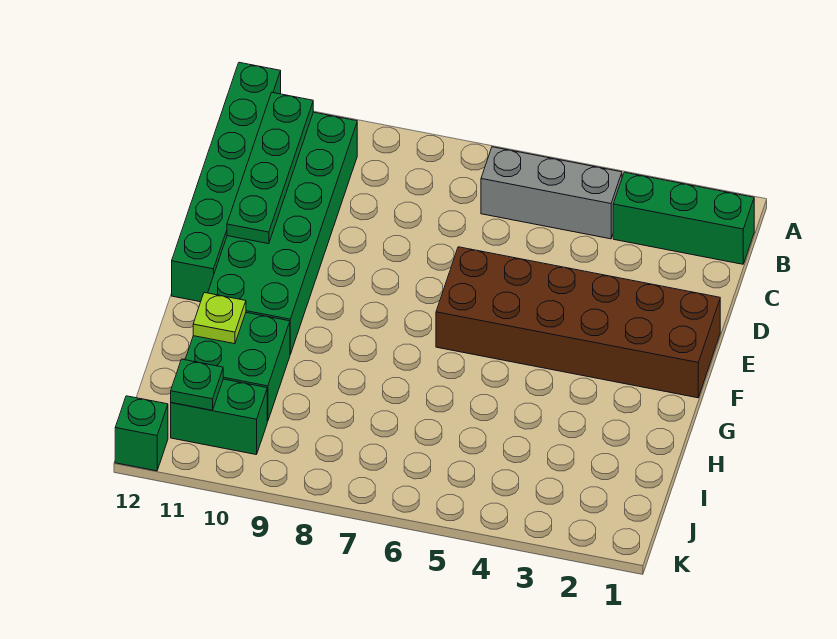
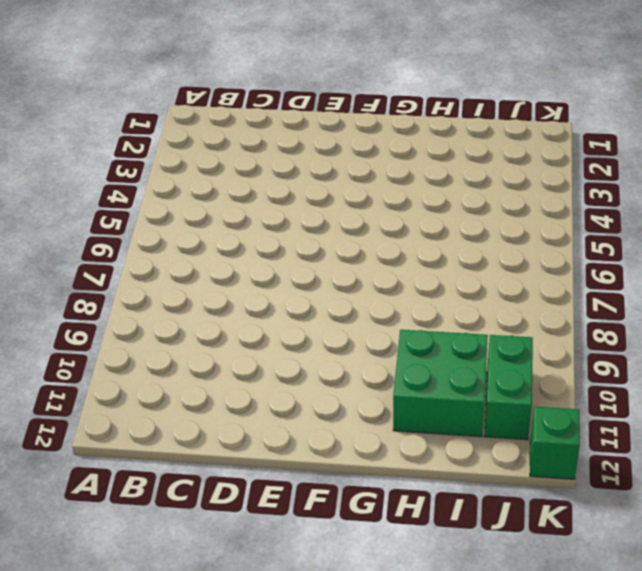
none -> green brick A12:F12 level 1
none -> green brick B1:B3 level 1

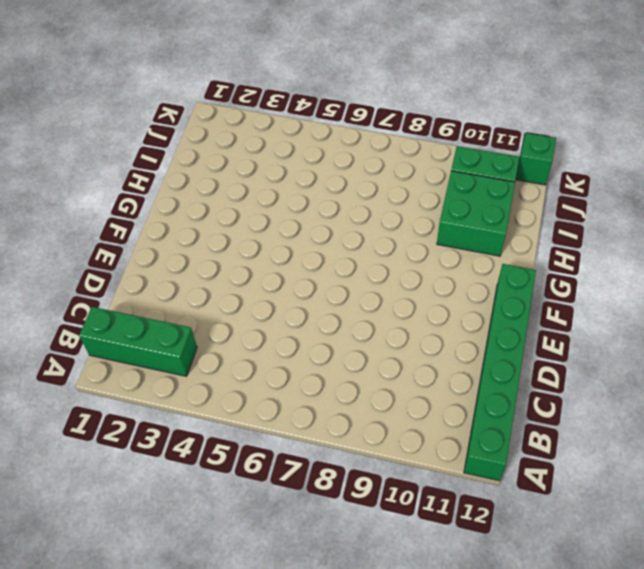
none -> grey brick B4:B6 level 1
none -> green brick B10:G11 level 1

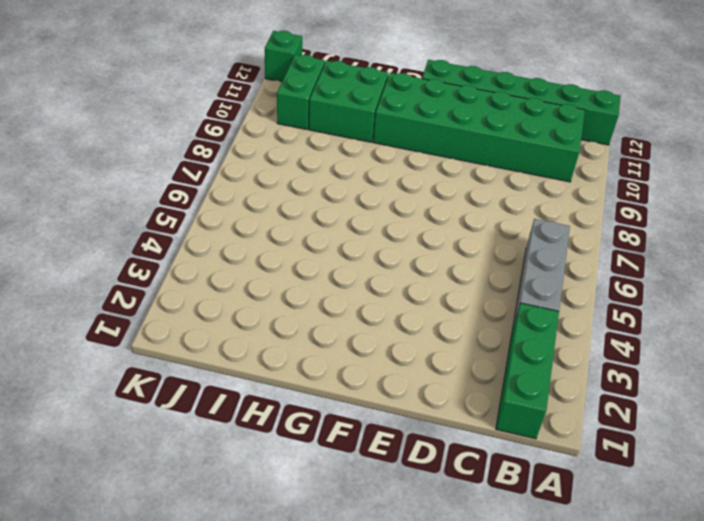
none -> brown brick E1:F6 level 1
none -> green plate B11:E11 level 2

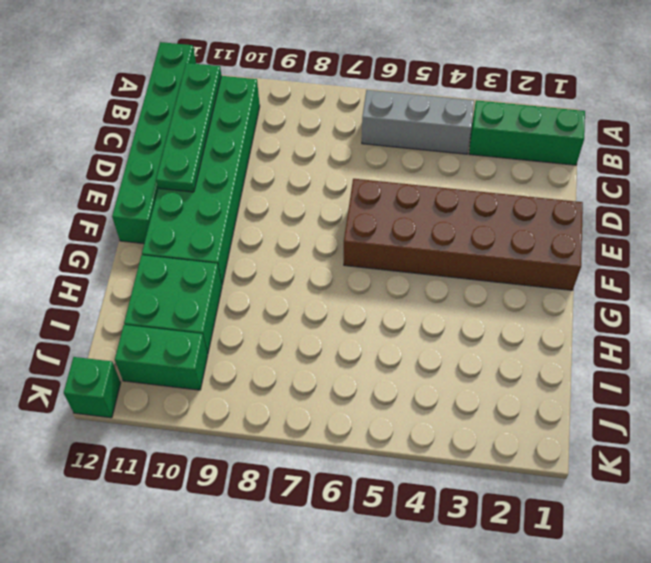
none -> lime plate H11 level 2
none -> green plate J11 level 2

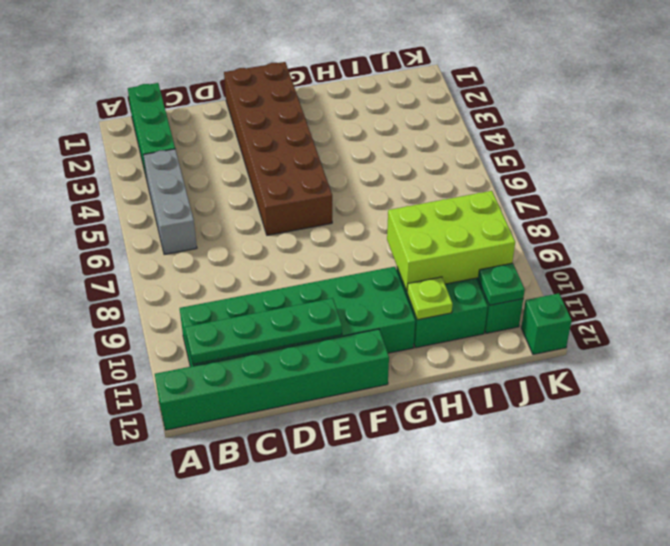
lime brick H9:J10 level 2 -> none

